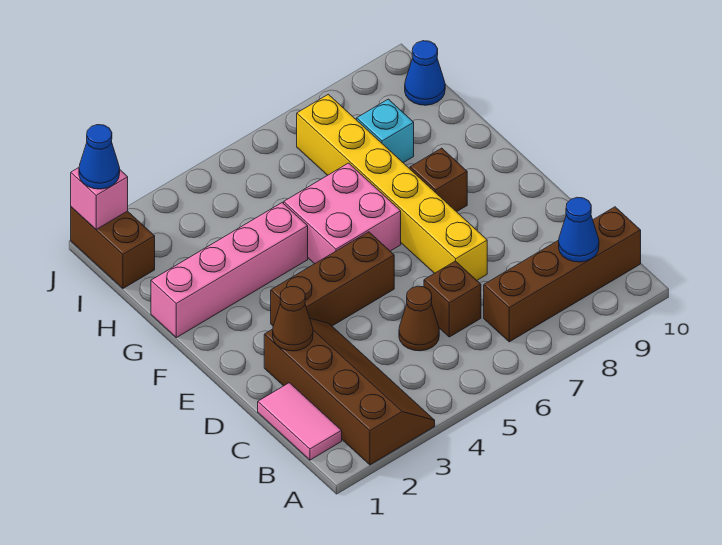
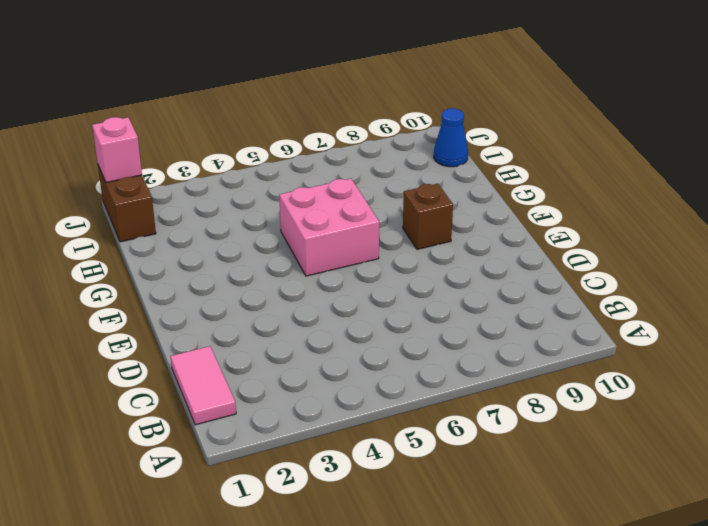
none -> brown slope A2:D3 level 1 top 2
none -> brown brick B7:B10 level 1
none -> brown cone C5 level 1

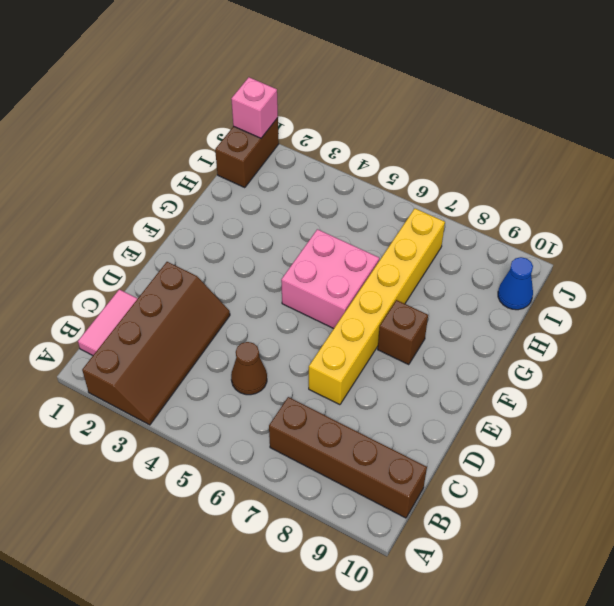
none -> brown brick C6 level 1
none -> brown brick E3:E5 level 1
none -> pink brick G1:G4 level 1

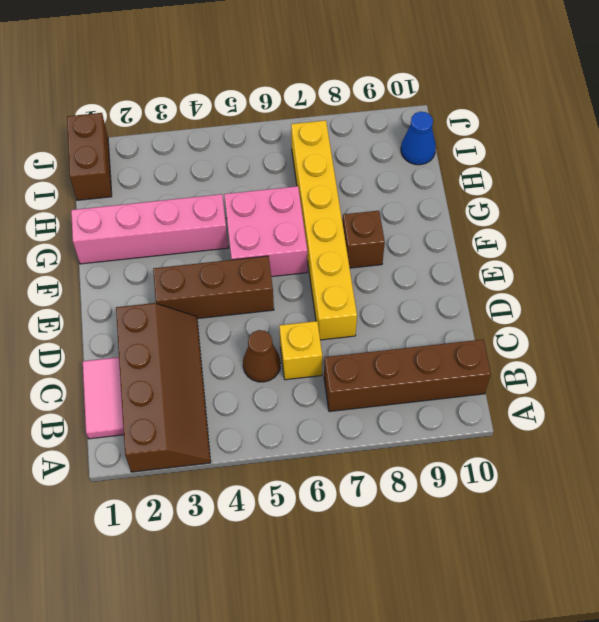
yellow brick C6 level 1 -> brown brick C6 level 1
none -> cyan brick H8 level 1
none -> blue cone B9 level 2
none -> brown cone D2 level 2

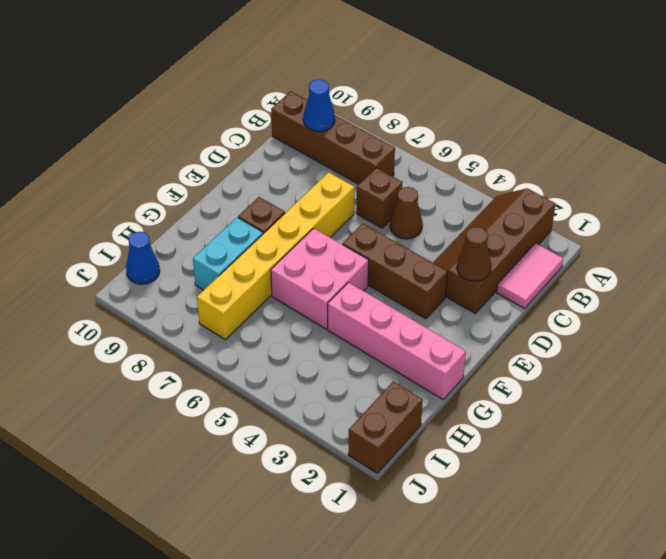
cyan brick G8:H8 level 1 -> cyan brick H8 level 1
none -> pink brick J1 level 2
none -> blue cone J1 level 3

